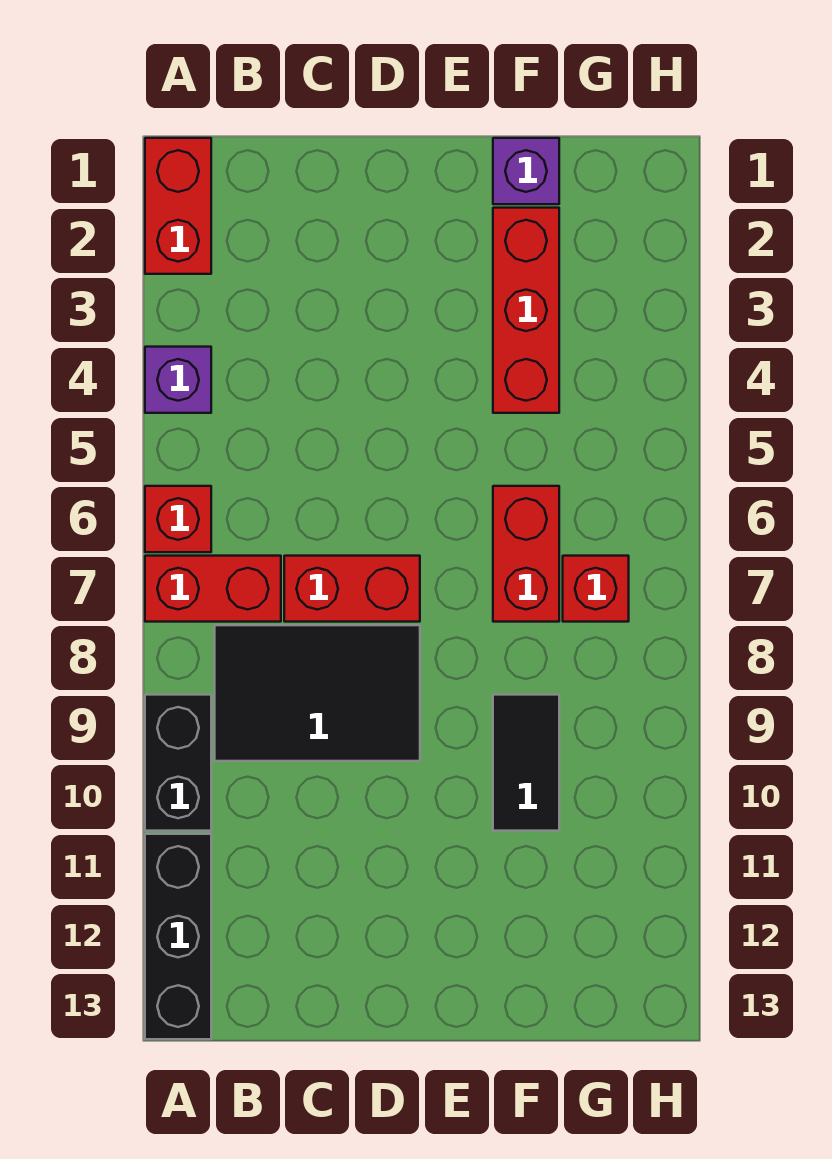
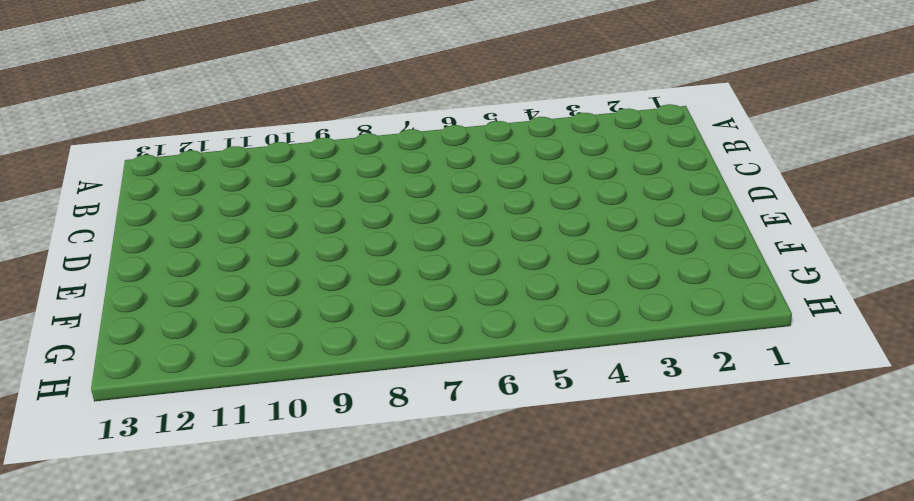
none -> red brick A1:A2 level 1
none -> purple brick A4 level 1
none -> red brick A6 level 1

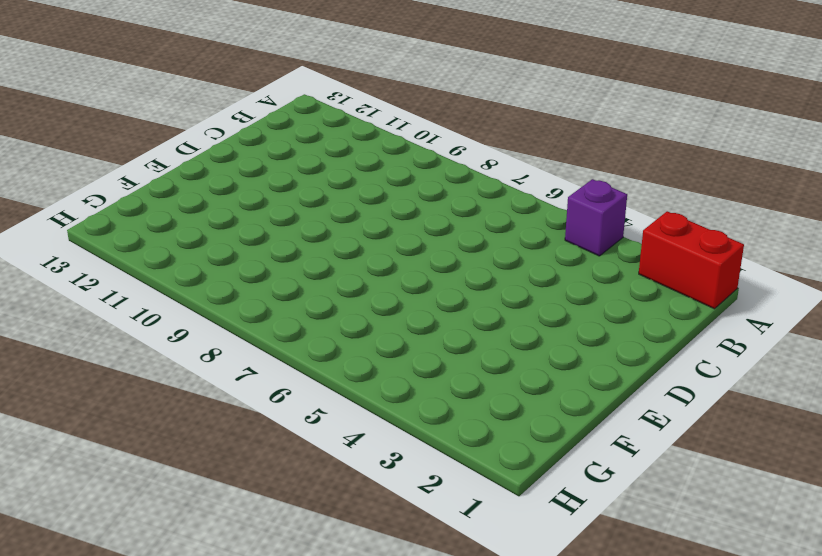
none -> red brick A6 level 1
none -> red brick A7:B7 level 1
none -> black brick A9:A10 level 1

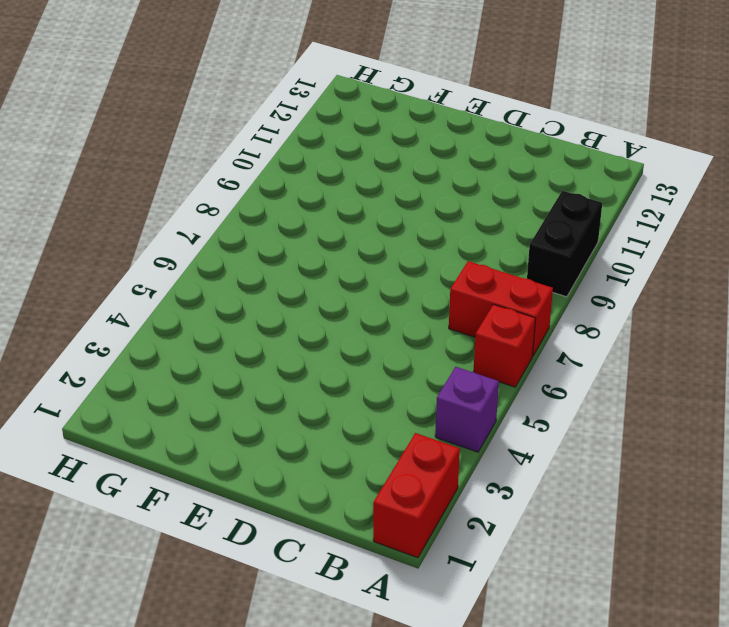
none -> black brick A11:A13 level 1
none -> black tile B8:D9 level 1
none -> red brick C7:D7 level 1

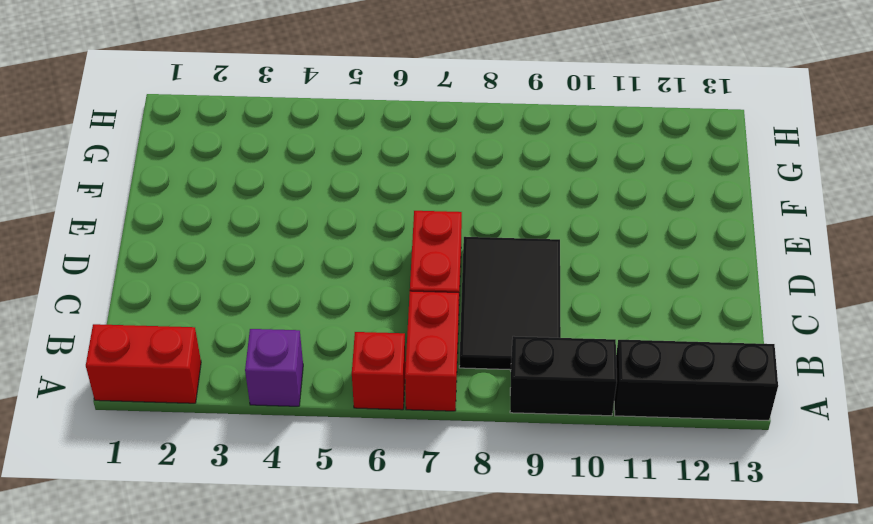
none -> purple brick F1 level 1
none -> red brick F2:F4 level 1
none -> red brick F6:F7 level 1

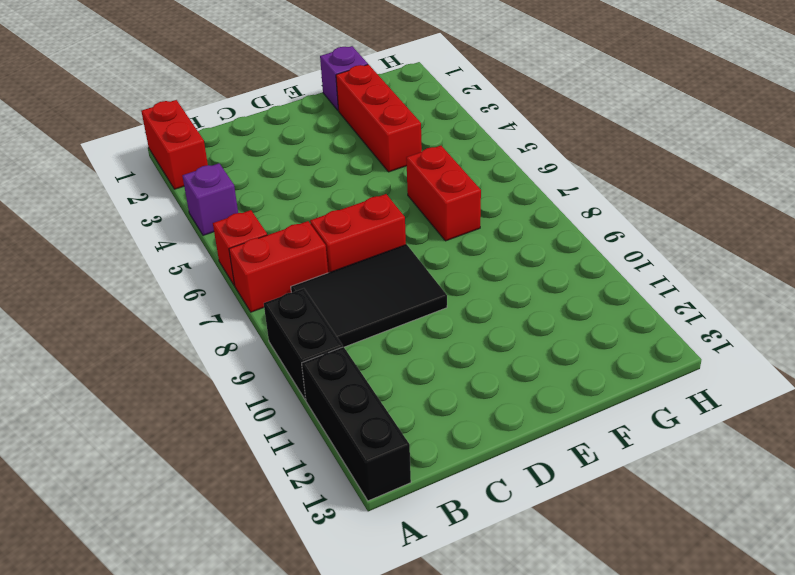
none -> black tile F9:F10 level 1
none -> red brick G7 level 1

